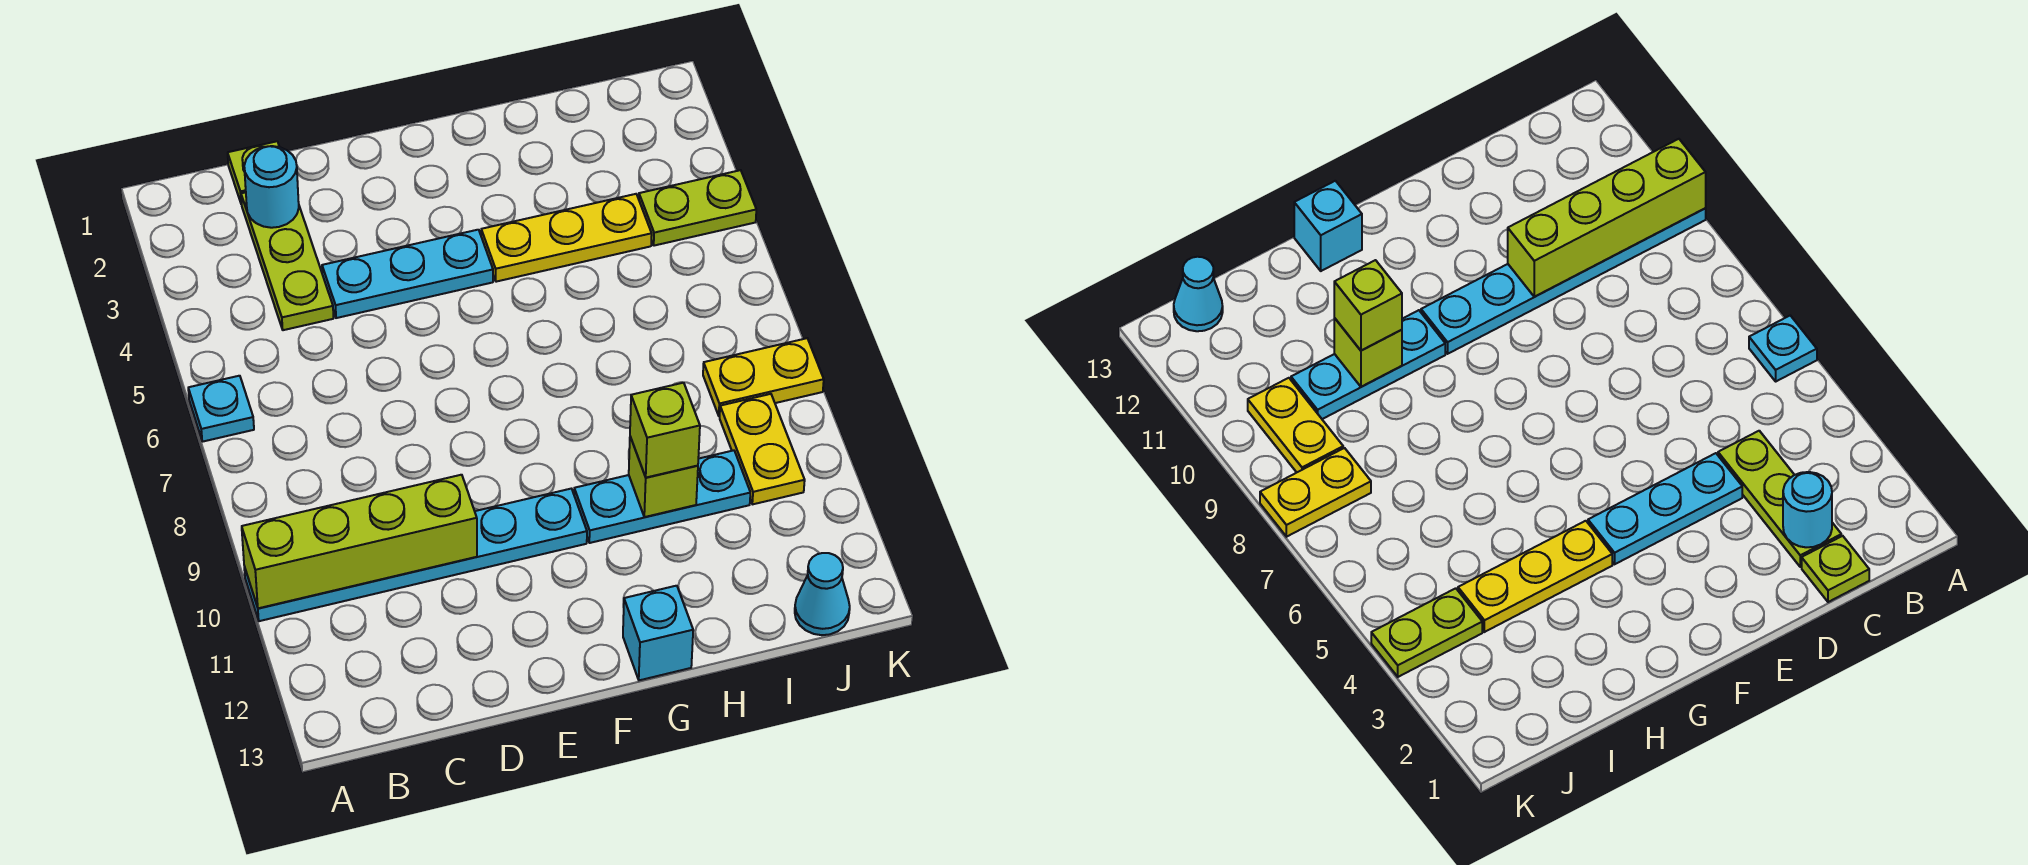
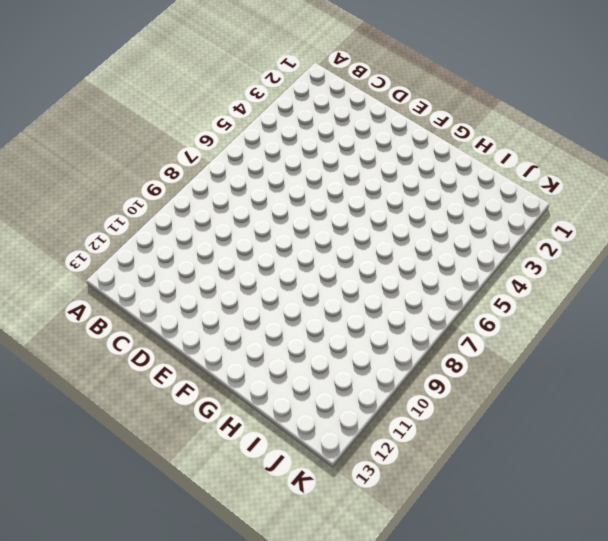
none -> cyan plate A6 level 1
none -> cyan plate A10:F10 level 1
none -> lime plate C1 level 1

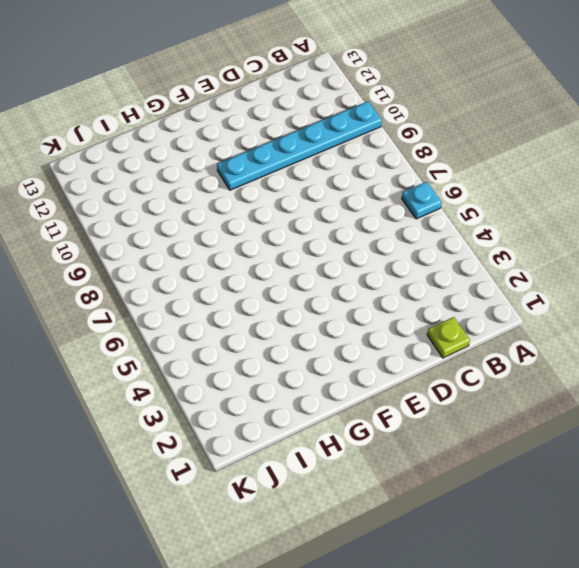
none -> lime plate C2:C4 level 1
none -> cyan plate D4:F4 level 1
none -> yellow plate G4:I4 level 1

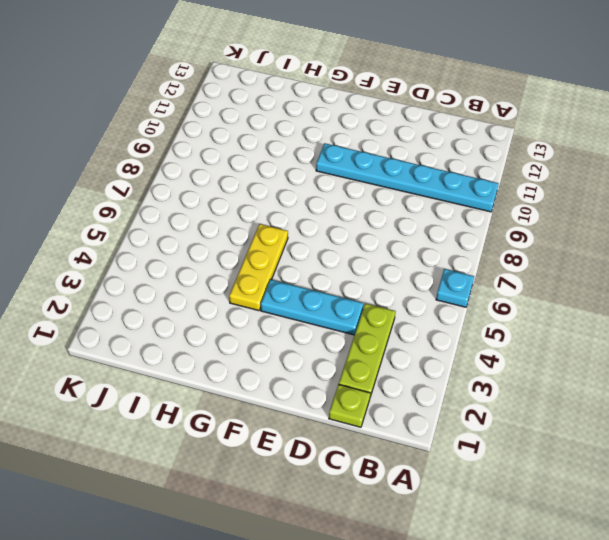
yellow plate G4:G6 level 1 -> yellow plate G4:I4 level 1
none -> cyan plate G10:I10 level 1
none -> cyan brick G13 level 1
none -> lime plate J4:K4 level 1

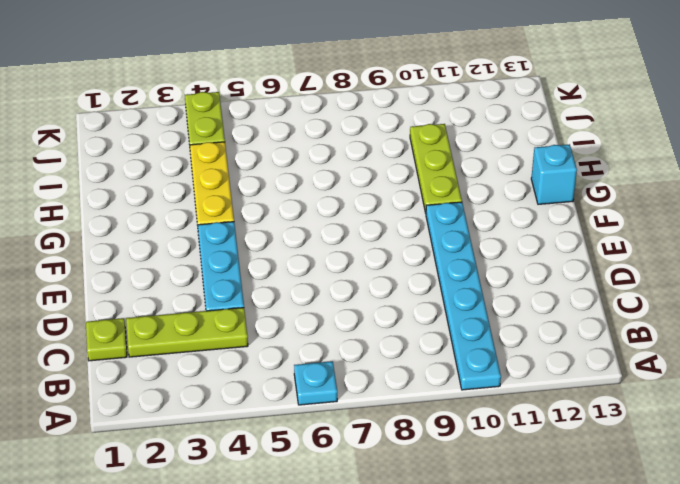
lime plate G10:I10 level 1 -> cyan plate G10:I10 level 1
none -> yellow plate J8:K8 level 1
none -> yellow plate J9:J10 level 1
none -> cyan cone J13 level 1

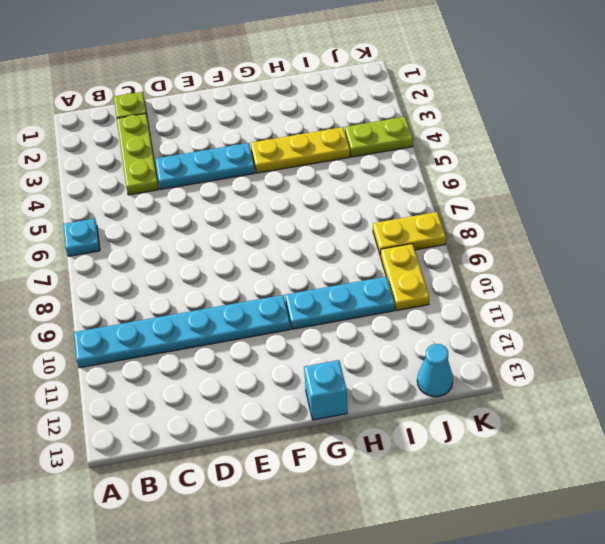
none -> lime brick A10:D10 level 2
none -> cyan round brick C2 level 2
none -> lime brick H10 level 2

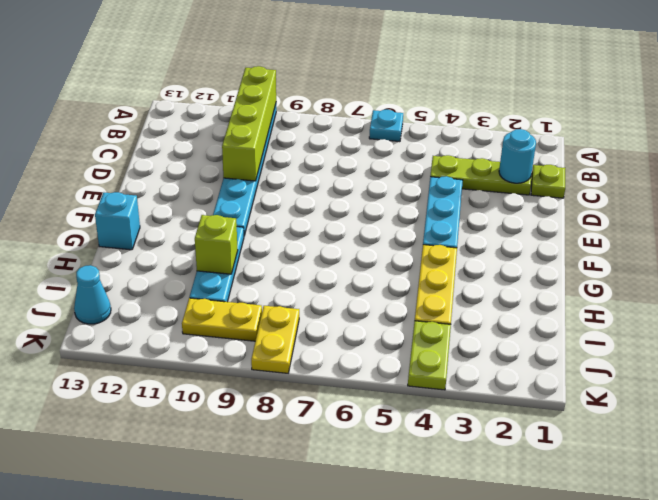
none -> lime brick H10 level 3

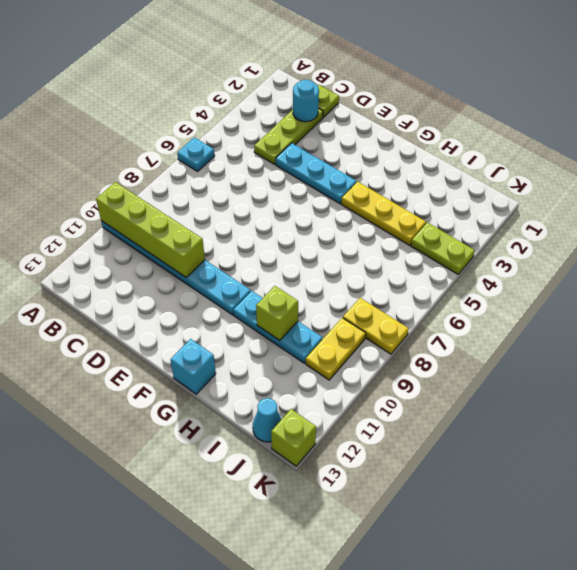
lime brick K13 level 1 -> lime brick H10 level 3

